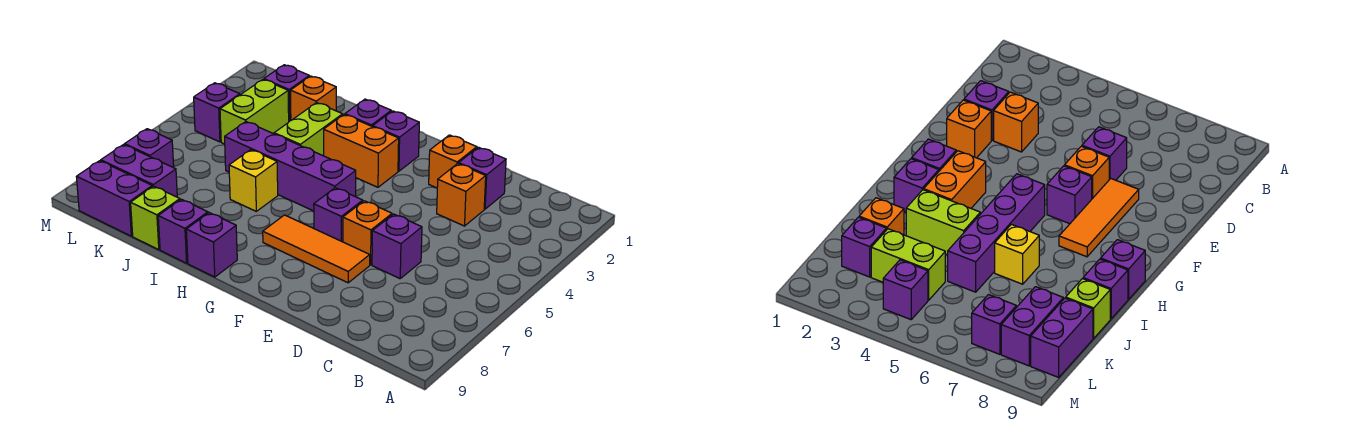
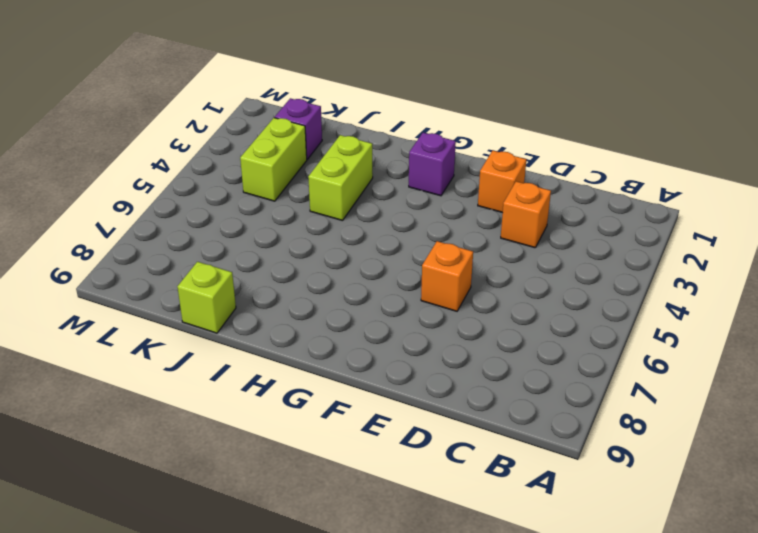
none -> purple brick D2 level 1
none -> purple brick D6 level 1
none -> orange tile E7:G7 level 1

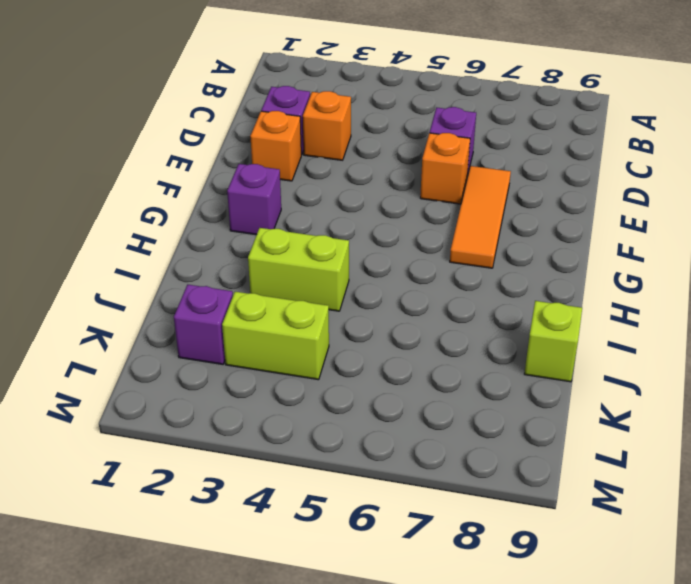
none -> purple brick F6 level 1
none -> orange brick G3:H3 level 1
none -> purple brick G5:J5 level 1

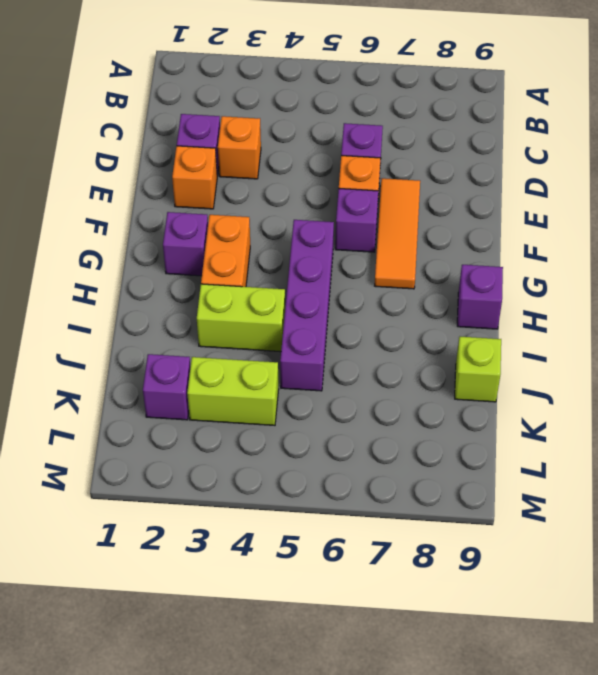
none -> purple brick H2 level 1
none -> yellow brick I6 level 1
none -> purple brick I9 level 1

